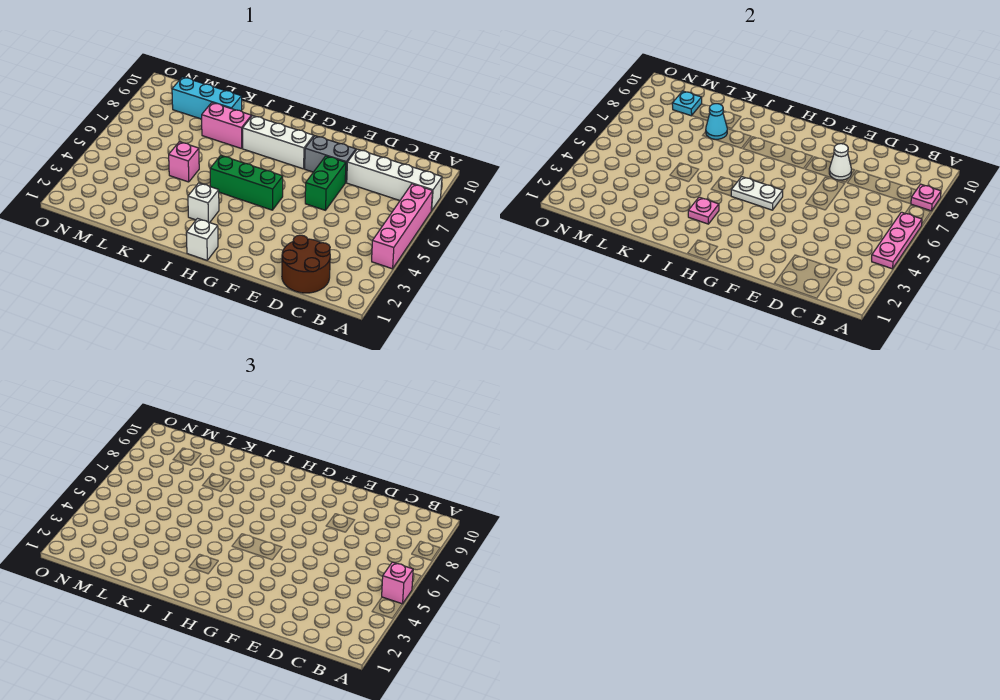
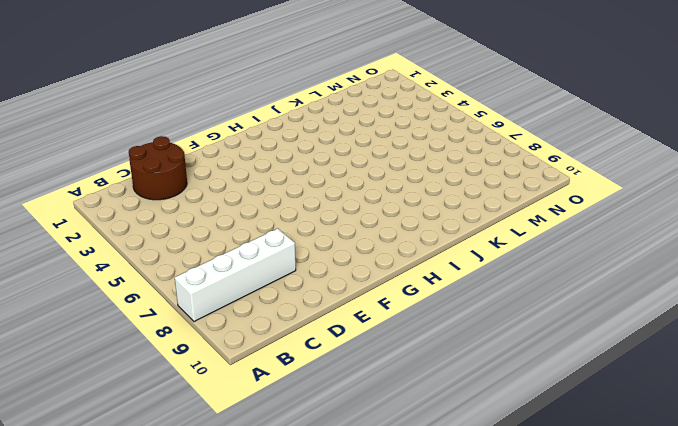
none -> pink brick A4:A7 level 1
none -> green brick E6:E7 level 1
none -> grey brick E8:F8 level 1

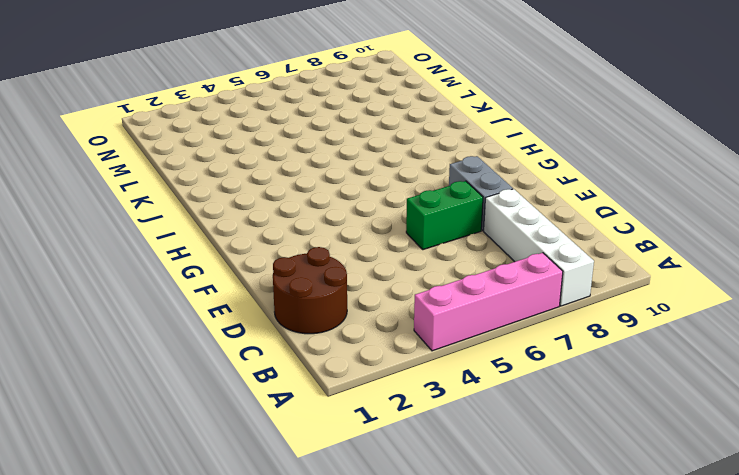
none -> green brick G5:I5 level 1
none -> white brick G8:I8 level 1
none -> white brick H1 level 1

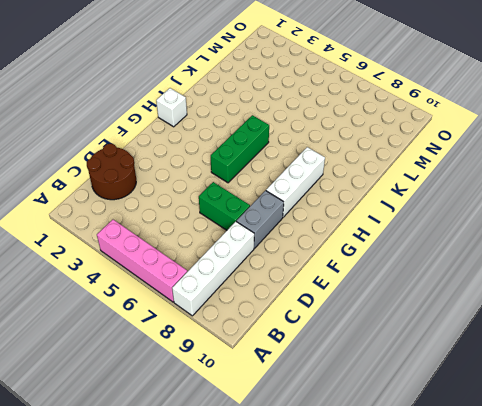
none -> white brick I3 level 1
none -> pink brick J8:K8 level 1
none -> pink brick K5 level 1

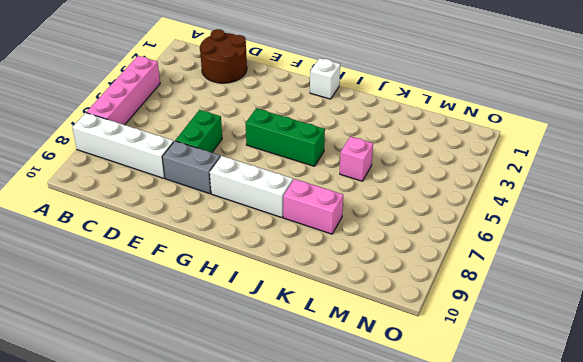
none -> white brick I3 level 1
none -> cyan brick K9:M9 level 1
none -> pink plate A4:A6 level 2

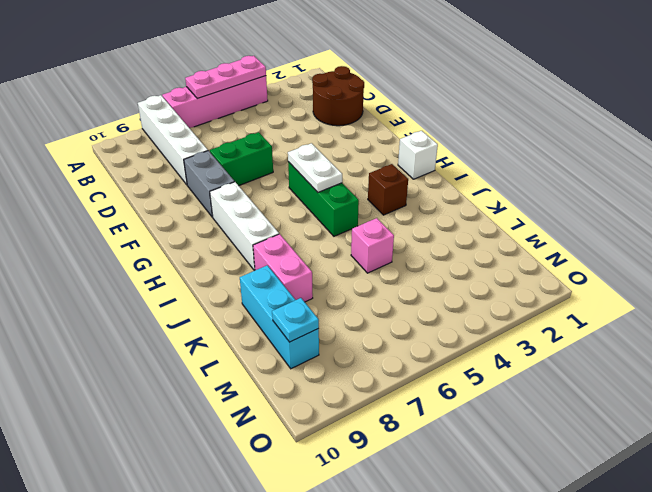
brown brick I3 level 1 -> white brick I3 level 1
none -> pink plate A8 level 2
none -> white cone E8 level 2
none -> pink plate I3 level 2

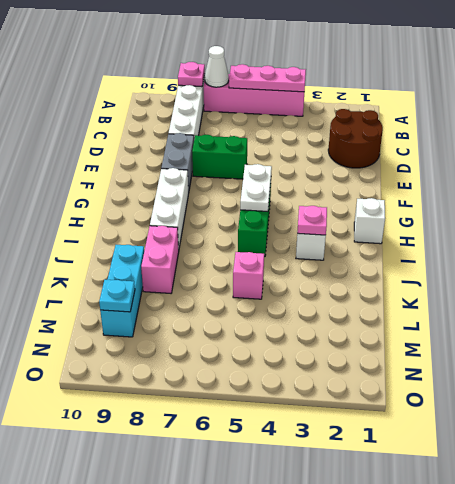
white cone A7 level 2 -> white cone E8 level 2
none -> cyan cone K8 level 2
none -> pink brick A5 level 3

